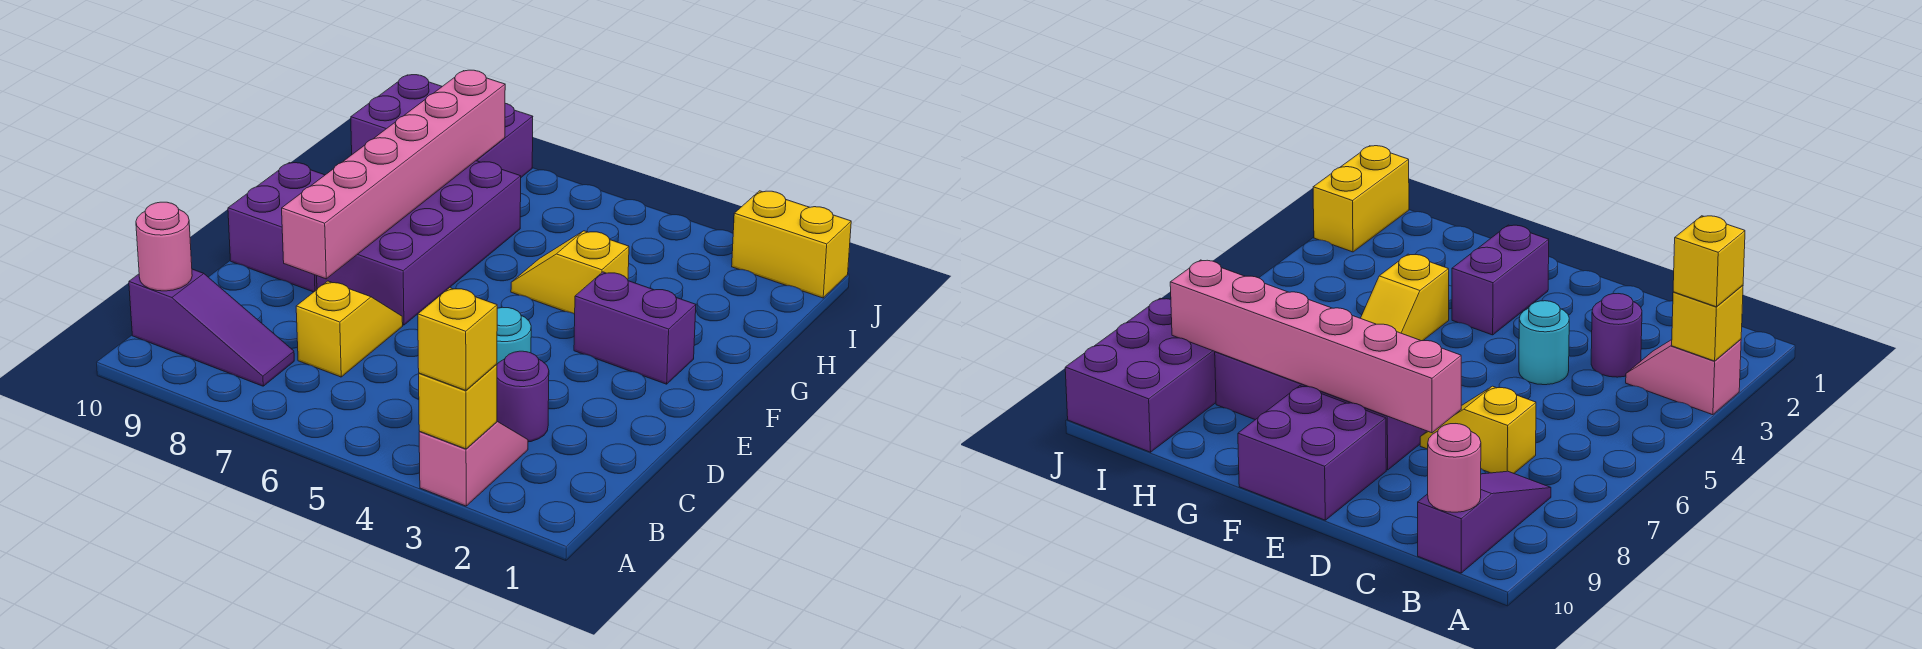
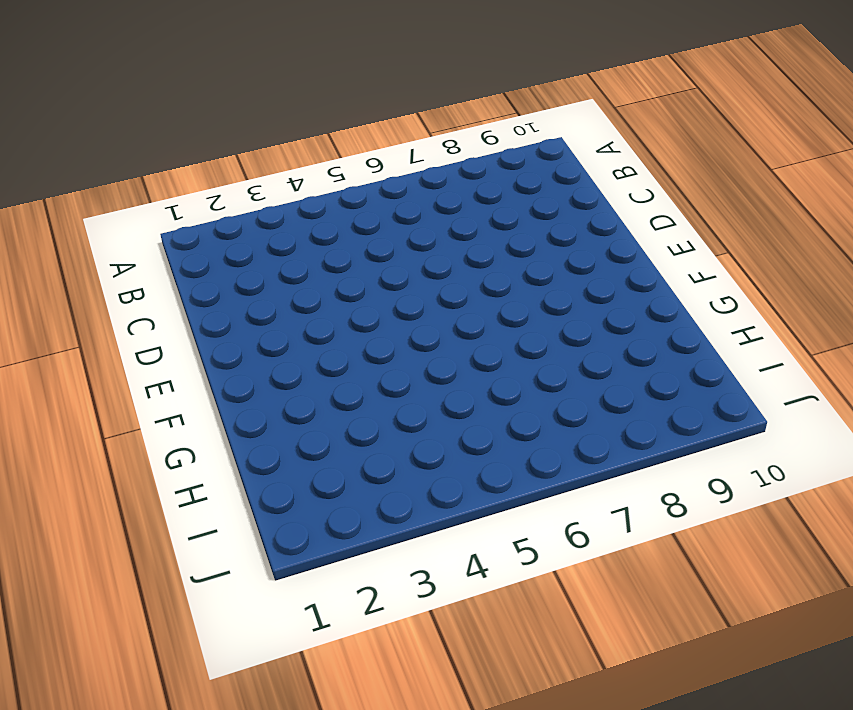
none -> pink slope A3:B3 level 1 top A
none -> purple slope B8:B10 level 1 top 10
none -> purple round brick C3 level 1

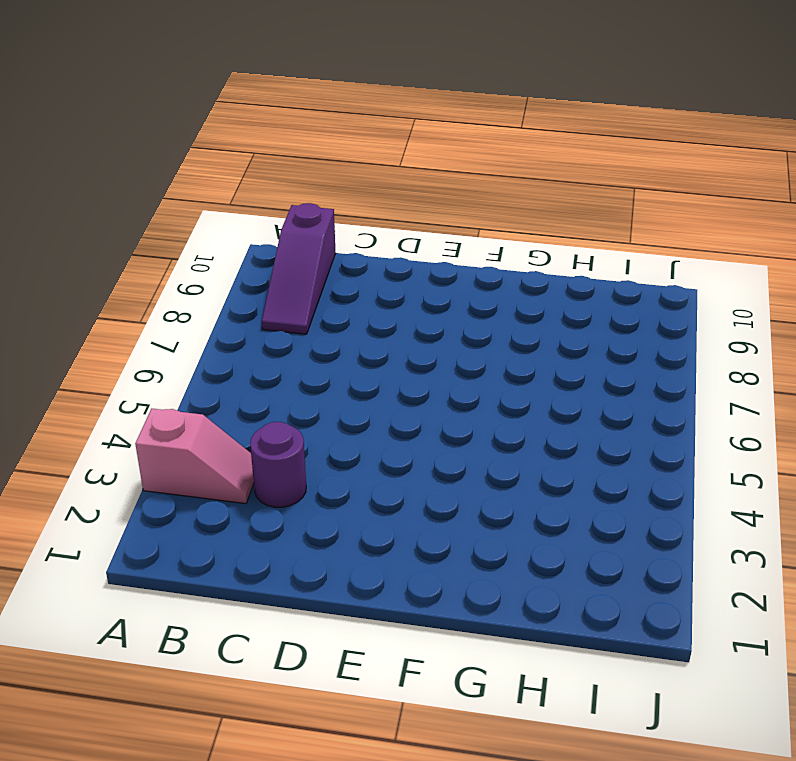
none -> yellow slope C7:D7 level 1 top C
none -> cyan round brick D4 level 1
none -> purple brick E7:H8 level 1

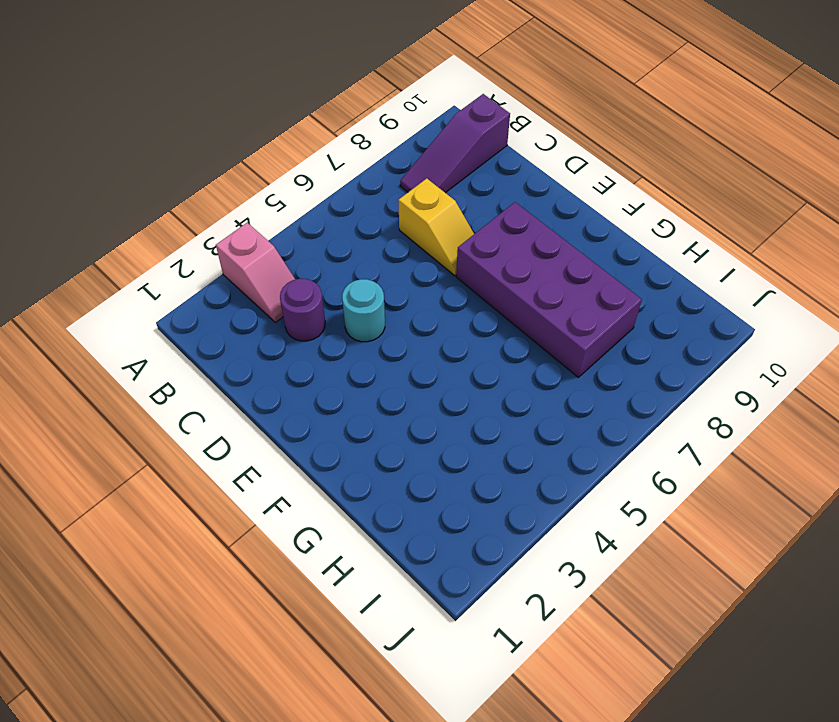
none -> purple brick E9:F10 level 1
none -> purple brick F2:F3 level 1
none -> yellow slope G4:G5 level 1 top 4

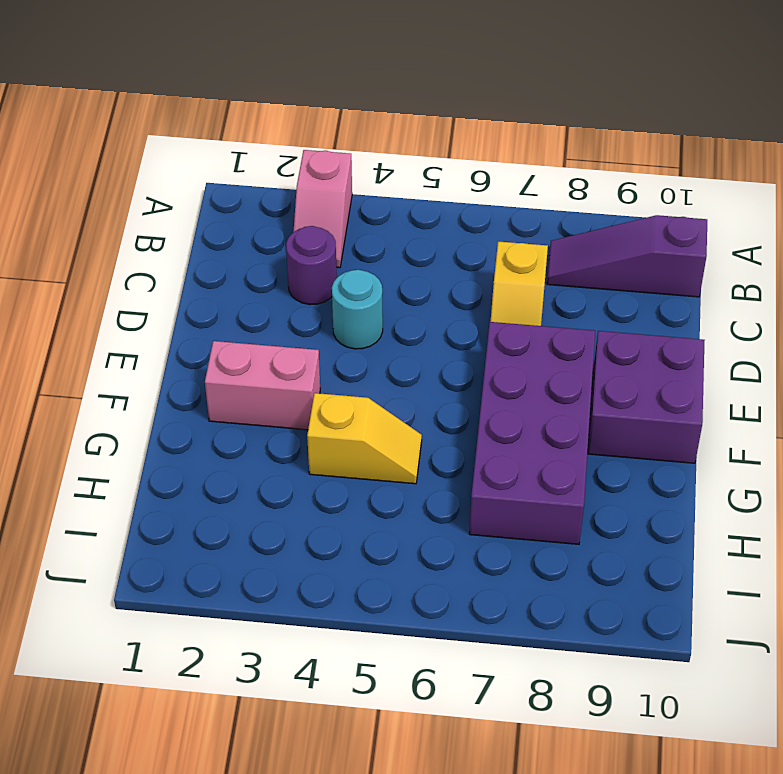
pink brick F2:F3 level 1 -> purple brick F2:F3 level 1
none -> purple brick I8:J10 level 1
none -> yellow brick J1:J2 level 1
none -> yellow brick A3 level 2

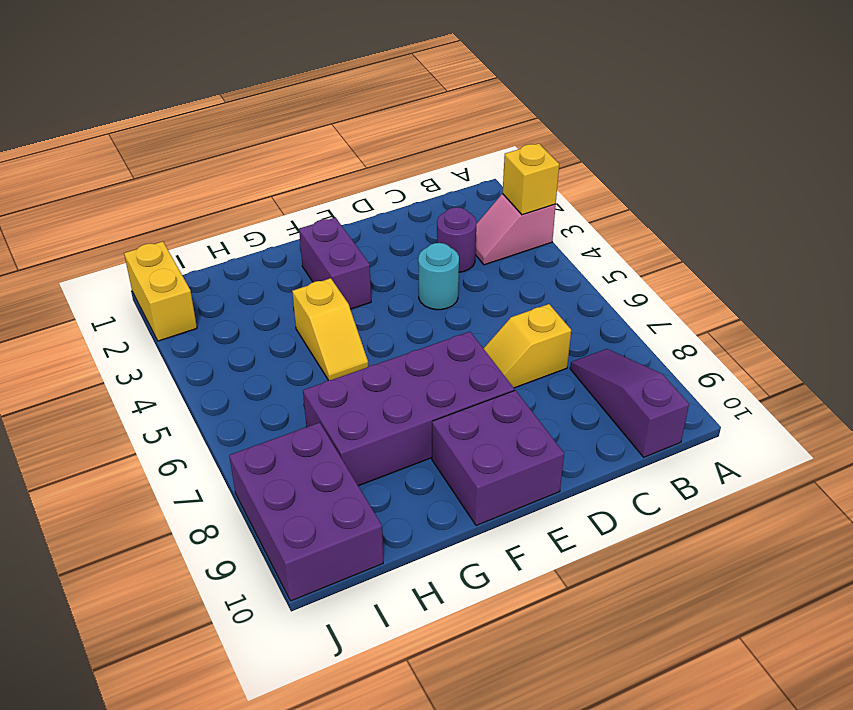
none -> pink round brick B10 level 2
none -> pink brick D8:I8 level 2
none -> yellow brick A3 level 3

